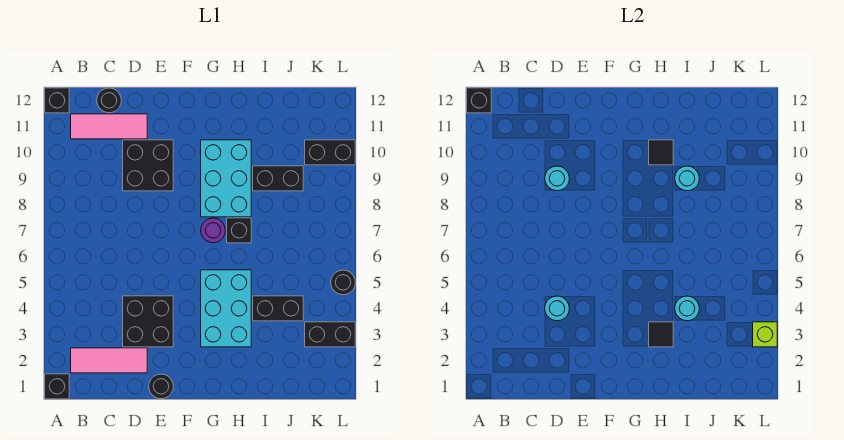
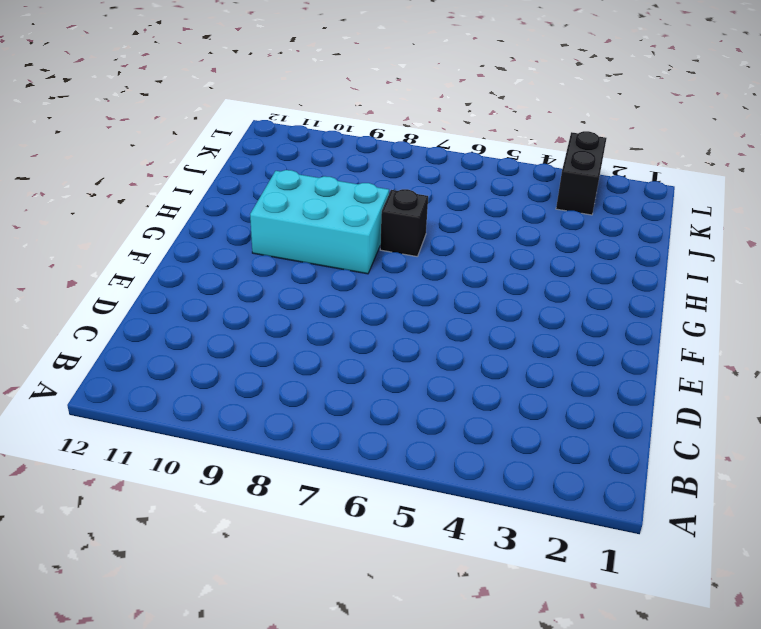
none -> black brick A1 level 1
none -> black brick A12 level 1
none -> pink tile B2:D2 level 1

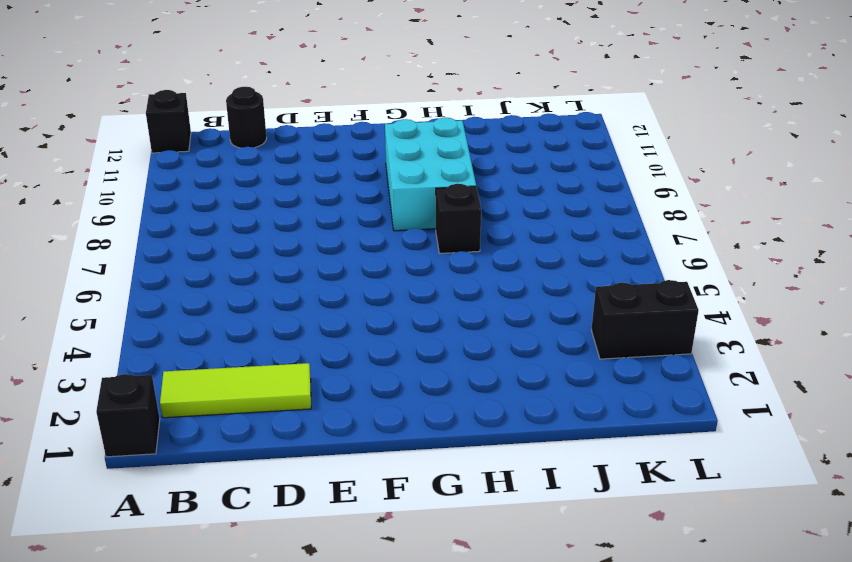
lime tile B2:D2 level 1 -> pink tile B2:D2 level 1
none -> pink tile B11:D11 level 1
none -> black brick D3:E4 level 1
none -> black brick D9:E10 level 1

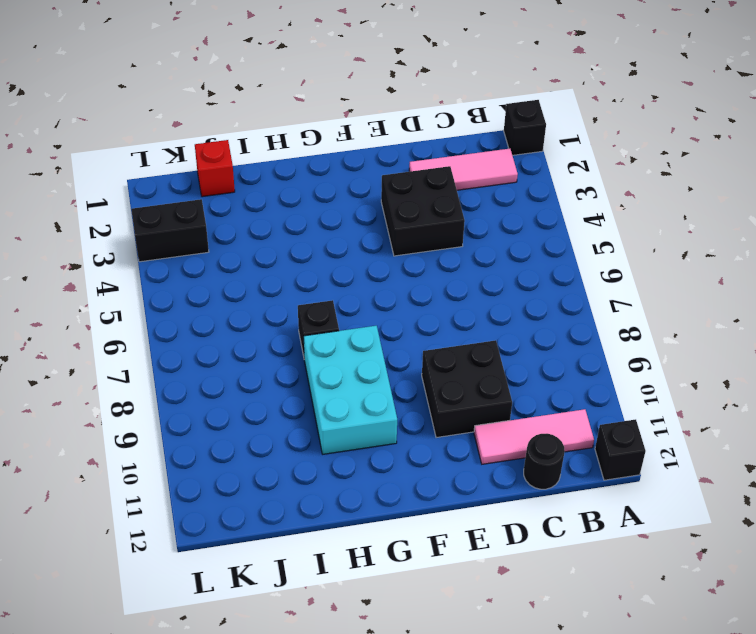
red brick J1 level 1 -> none
none -> black round brick E1 level 1
none -> cyan brick G3:H5 level 1
none -> purple round brick G7 level 1

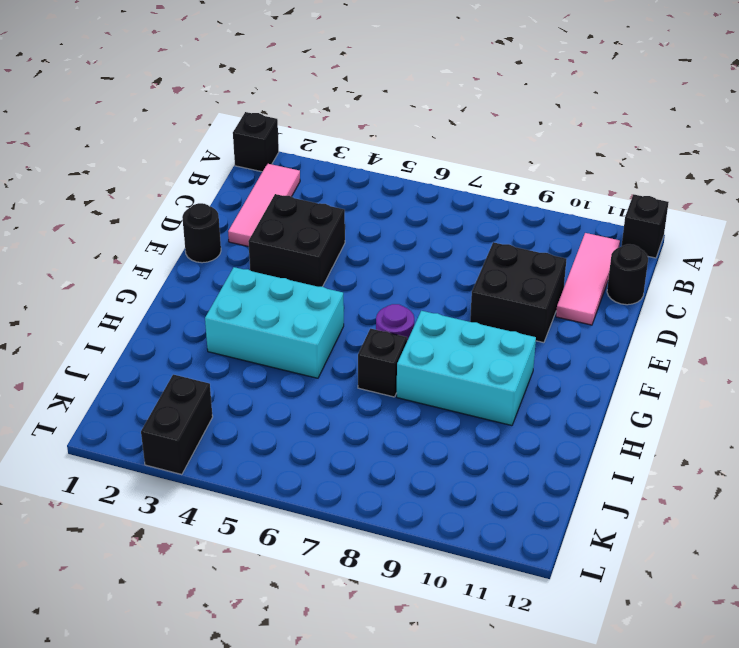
none -> black brick I4:J4 level 1
none -> black brick I9:J9 level 1
none -> black brick K10:L10 level 1

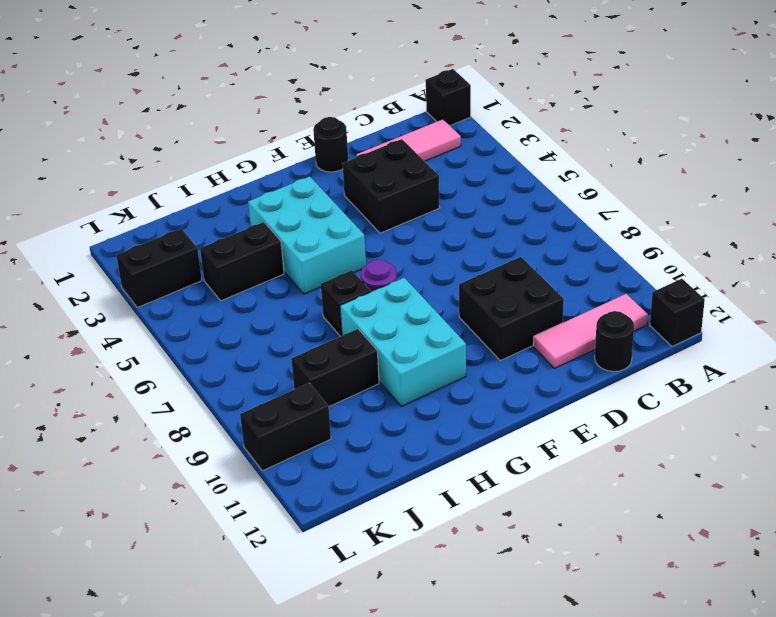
none -> black round brick L5 level 1
none -> black brick A12 level 2
none -> cyan round brick D4 level 2

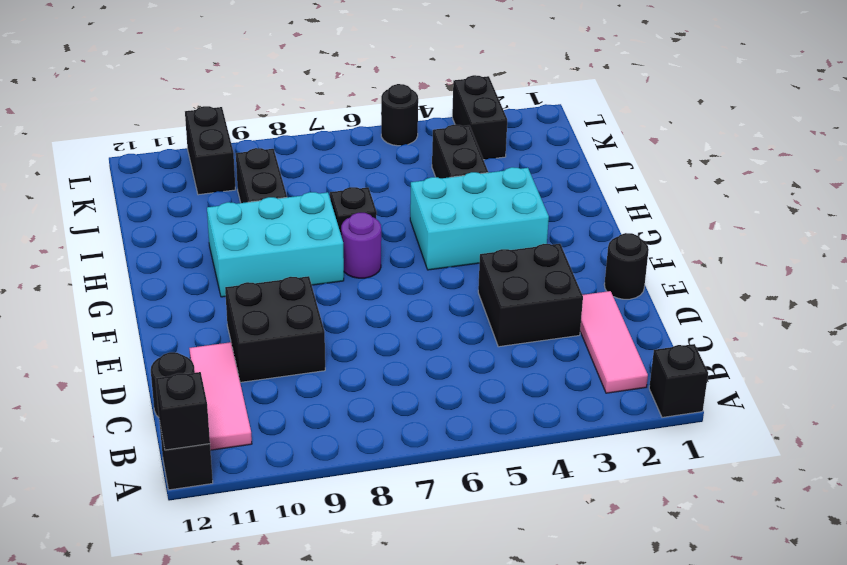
none -> cyan round brick D4 level 2
none -> cyan round brick D9 level 2
none -> black tile H3 level 2

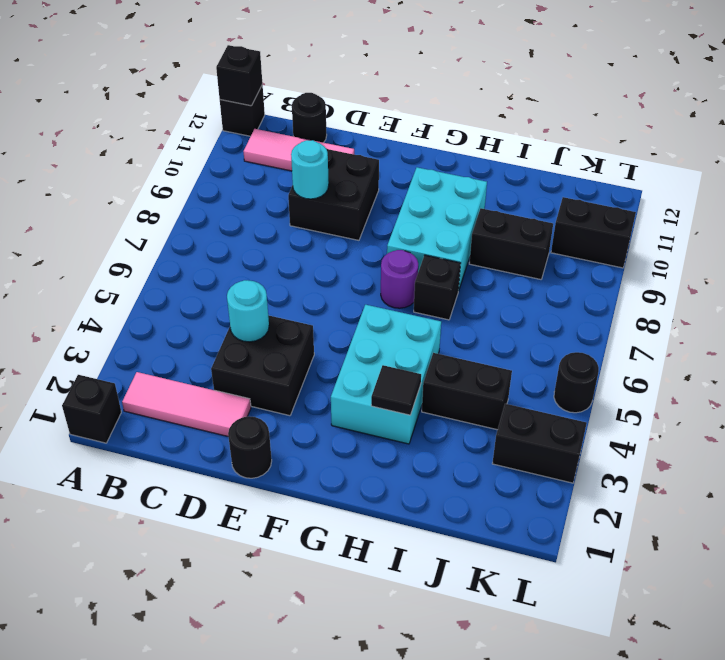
none -> black tile H10 level 2
none -> cyan round brick I4 level 2
none -> cyan round brick I9 level 2

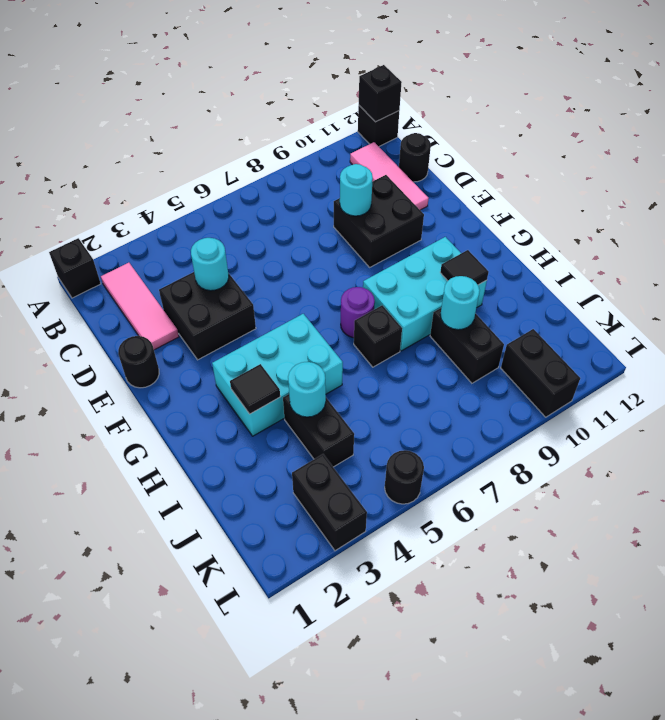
none -> lime brick L3 level 2

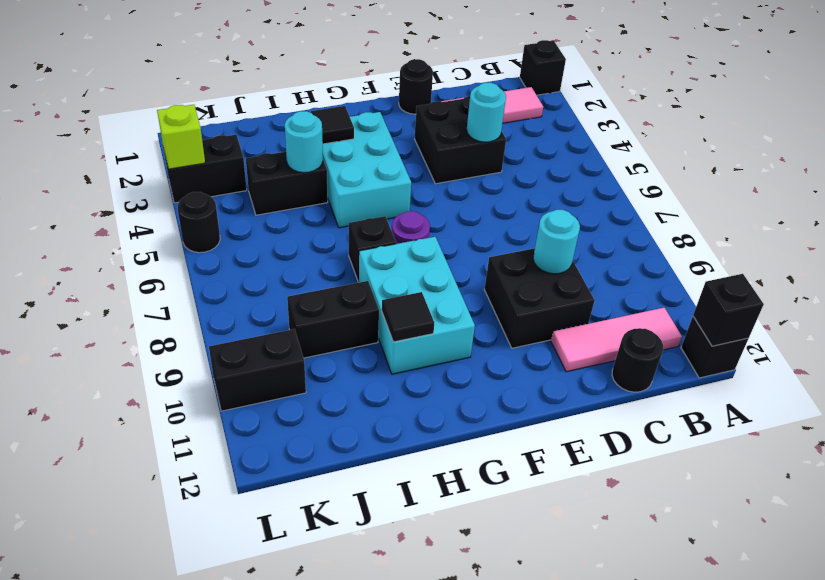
none -> cyan round brick I9 level 2

